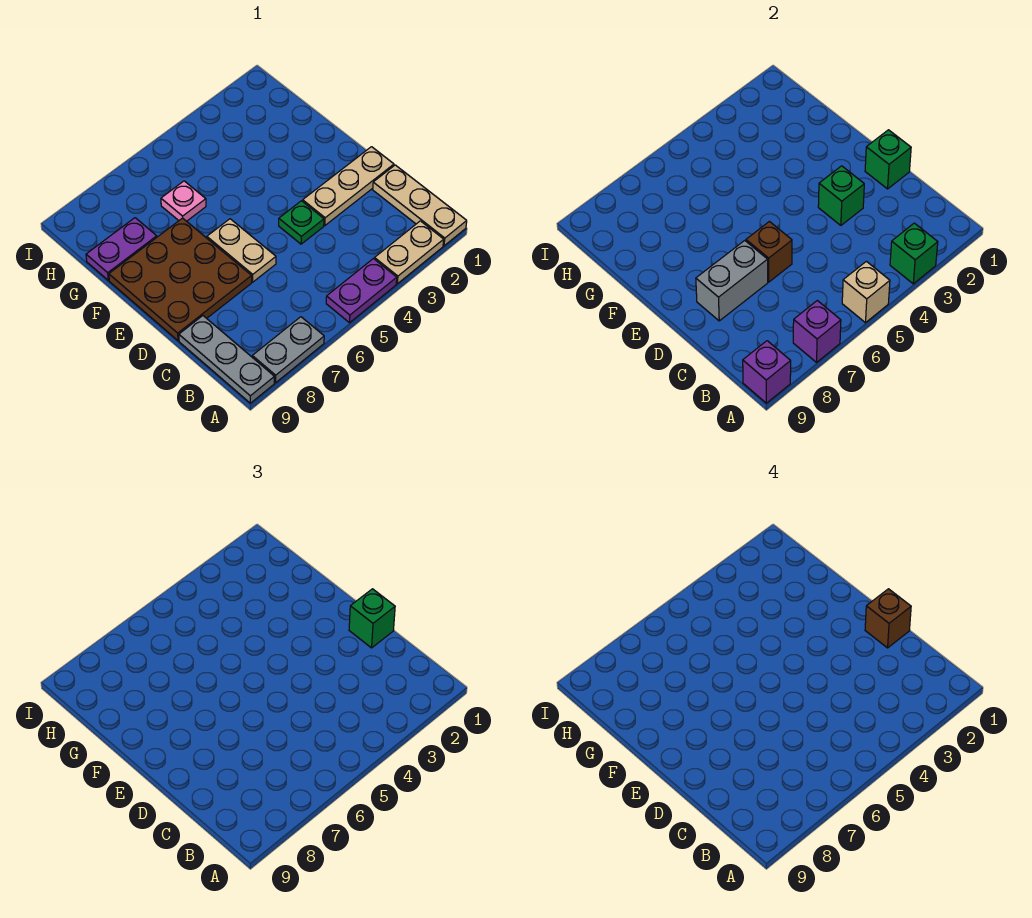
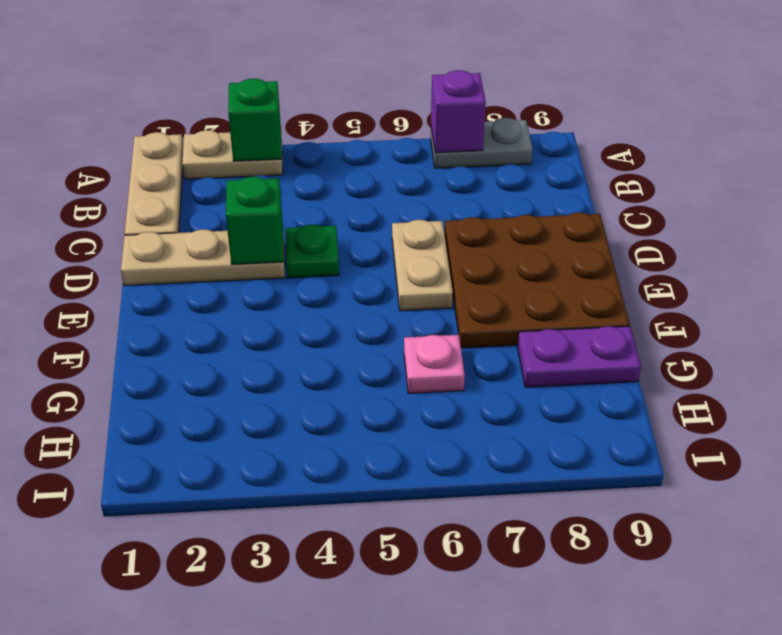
none -> purple plate A4:A5 level 1
none -> grey plate A9:C9 level 1
none -> tan brick A5 level 2

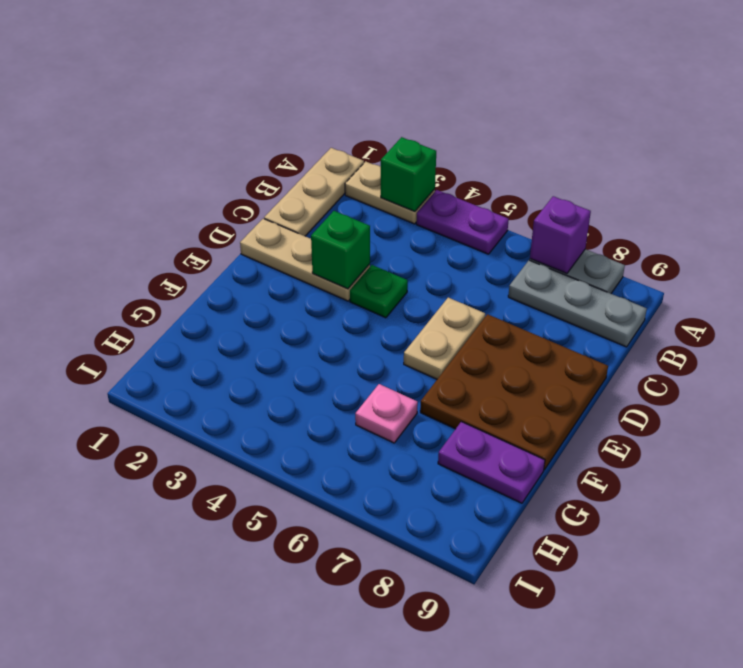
grey plate B7:B9 level 1 -> grey plate A9:C9 level 1
none -> tan brick A5 level 2
none -> purple brick A9 level 2
none -> green brick D1 level 2

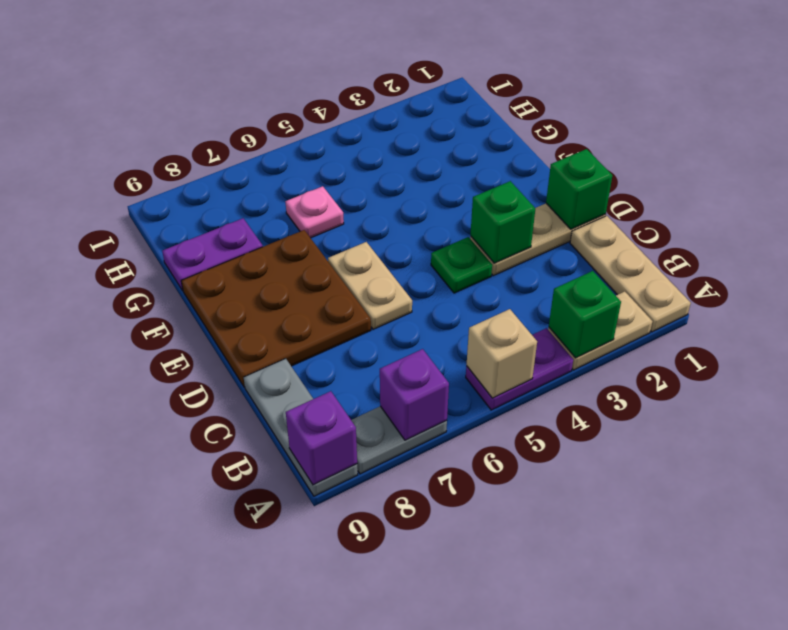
none -> brown brick D6 level 2
none -> grey brick D7:D8 level 2
none -> green brick D1 level 3

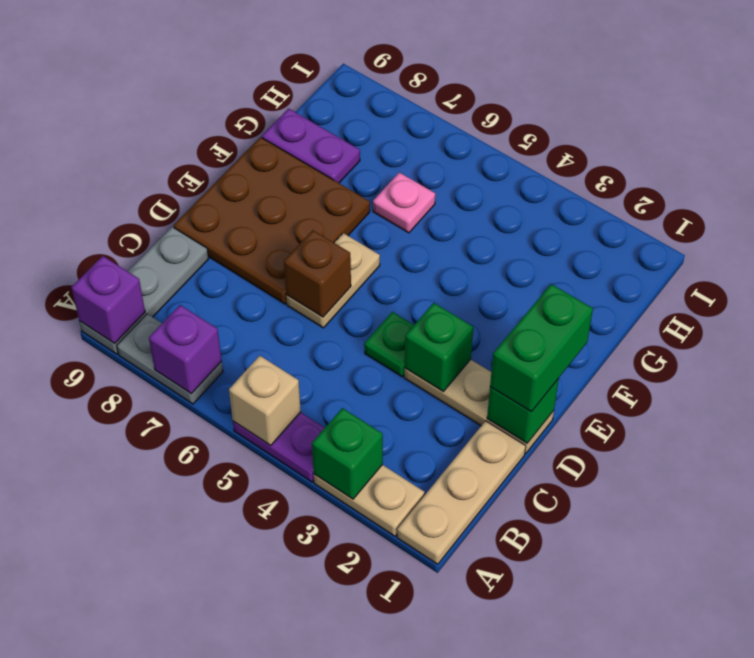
green brick D1:E1 level 3 -> green brick D1 level 3
none -> grey brick D7:D8 level 2
none -> brown brick D1 level 4

